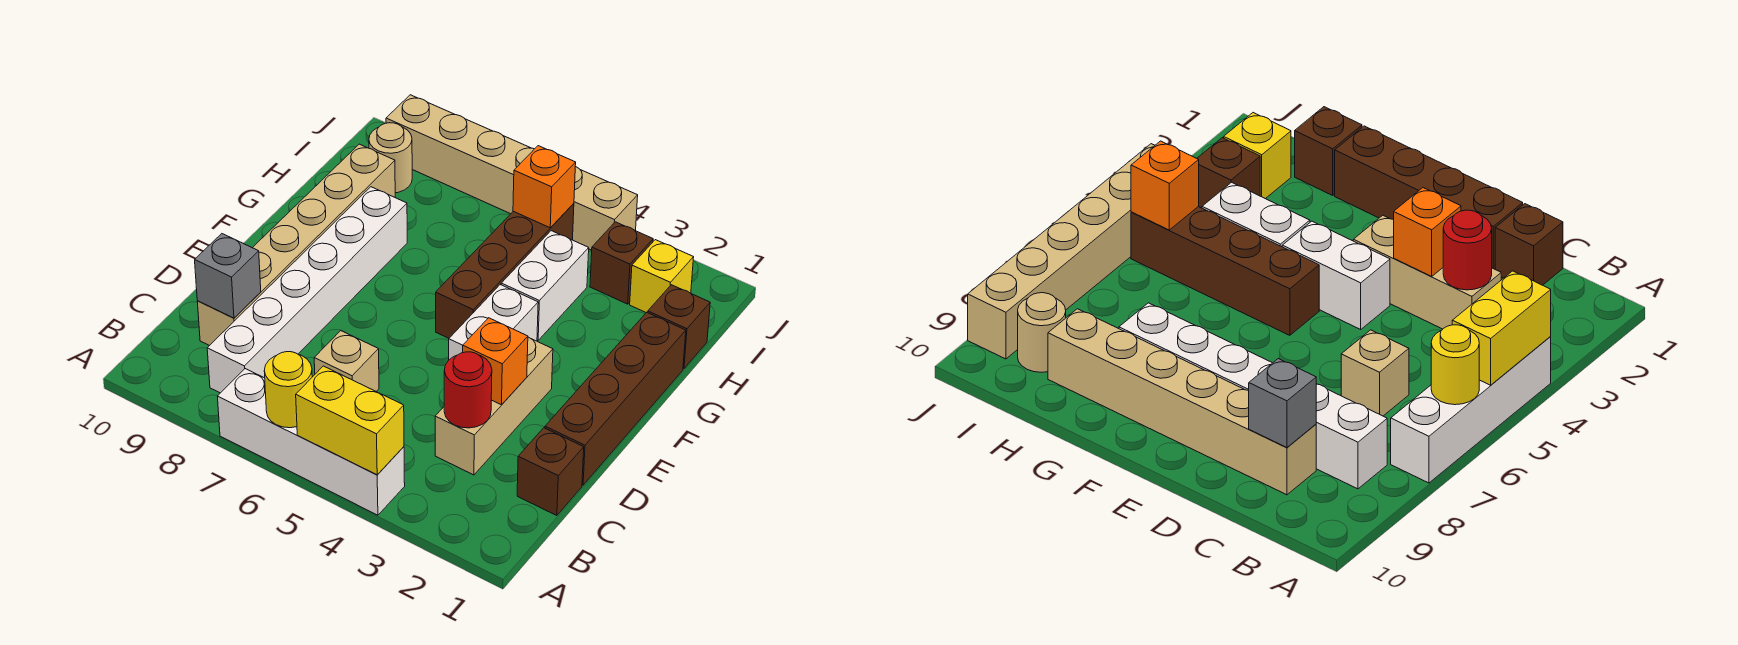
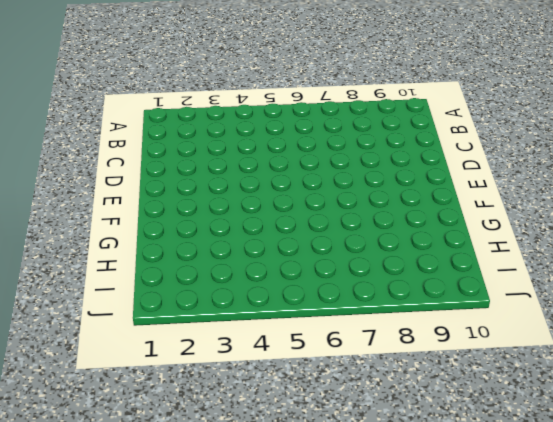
none -> white brick A4:A7 level 1
none -> white brick B8:G8 level 1
none -> brown brick C1 level 1

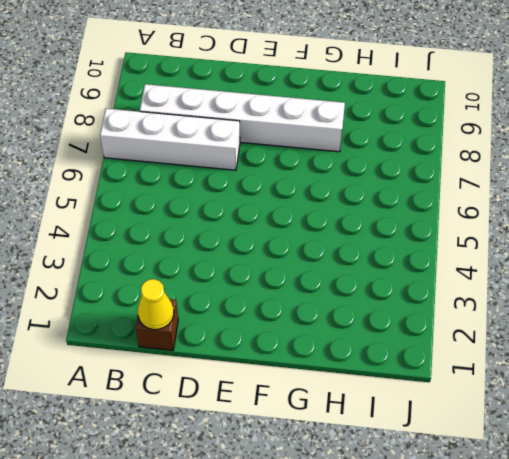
white brick A7:D7 level 1 -> white brick A4:A7 level 1
yellow cone C1 level 2 -> none
none -> tan brick C3:E3 level 1
none -> tan brick C6 level 1
none -> tan brick C9:H9 level 1

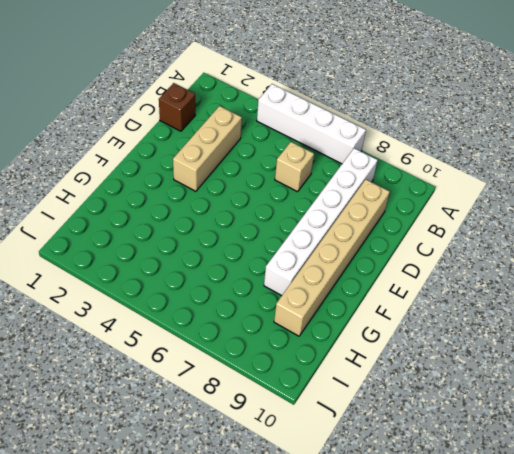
none -> brown brick D1:G1 level 1
none -> white brick E4:F4 level 1
none -> brown brick F5:I5 level 1

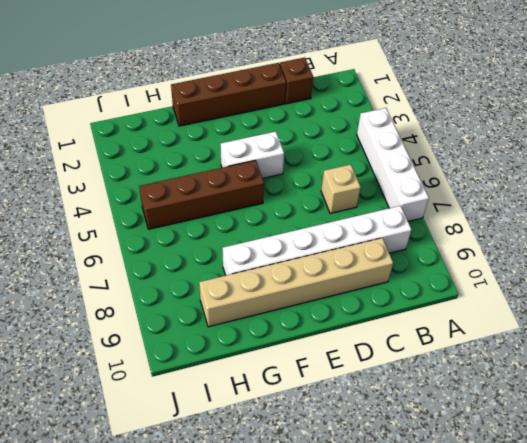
none -> tan brick C3:E3 level 1
none -> white brick G4:H4 level 1
none -> brown brick H1 level 1

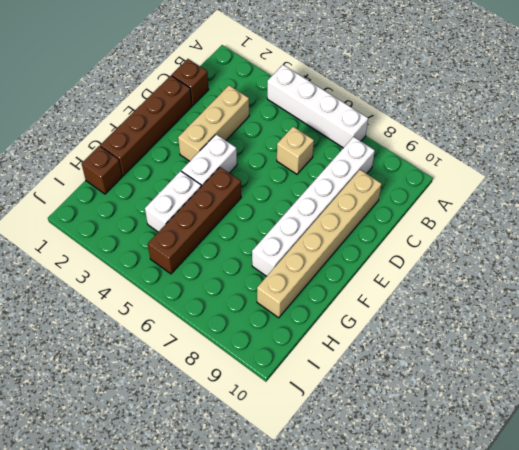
none -> yellow brick I2 level 1
none -> brown brick I3 level 1
none -> tan round brick I9 level 1

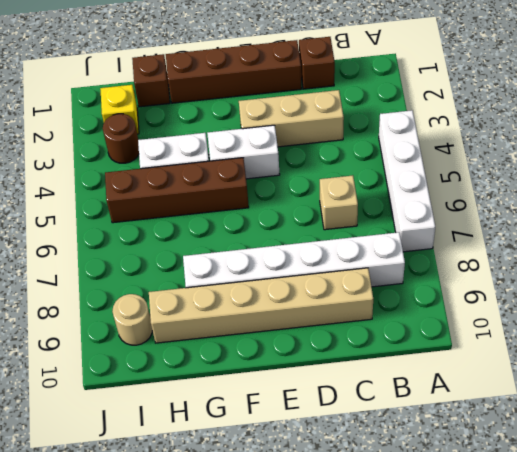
brown round brick I3 level 1 -> brown brick I3 level 1
none -> tan brick J4:J9 level 1
none -> yellow brick A4:A5 level 2
none -> yellow round brick A6 level 2

